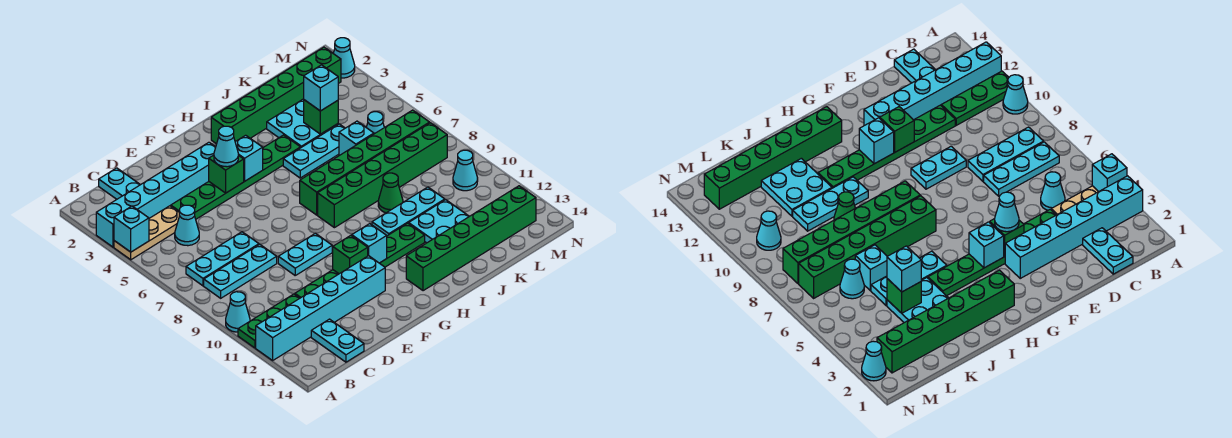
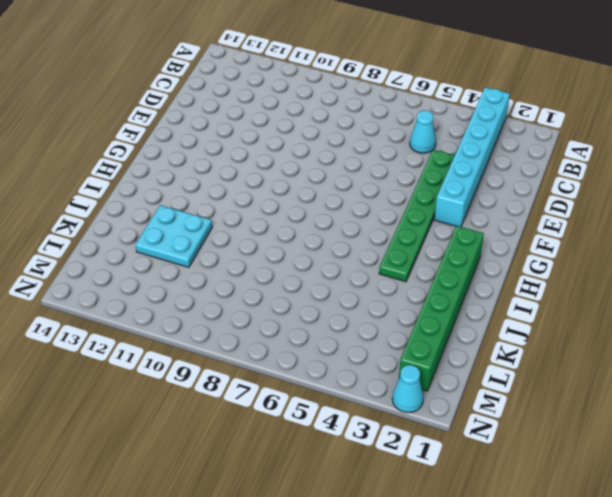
none -> tan plate A4:C4 level 1
none -> cyan cone A10 level 1
none -> green plate A11:C11 level 1
none -> cyan brick A12:F12 level 1

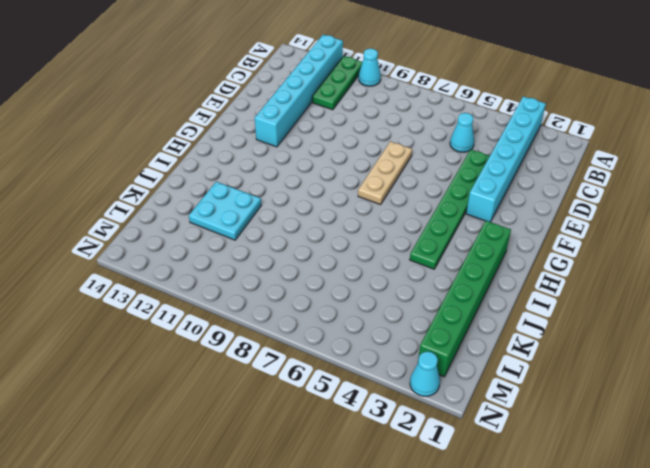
tan plate E7:G7 level 1 -> tan plate A4:C4 level 1
none -> cyan plate B7:D7 level 1
none -> cyan plate B8:D8 level 1
none -> cyan plate C1:C2 level 1
none -> cyan plate C13:C14 level 1

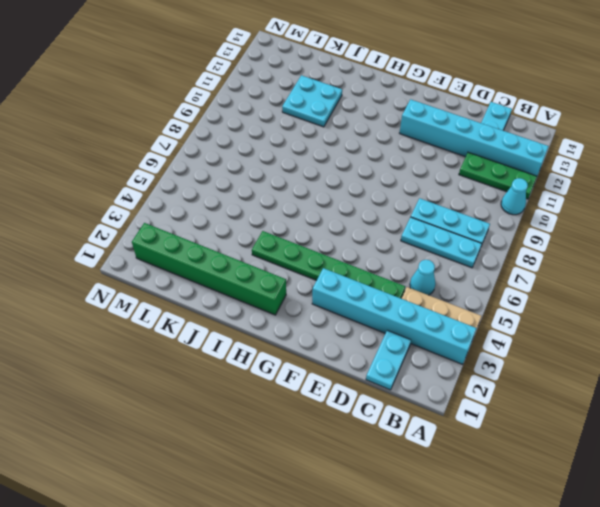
none -> green plate D11:I11 level 1
none -> cyan plate E9:F9 level 1
none -> green brick H7:M7 level 1
none -> green brick H8:M8 level 1

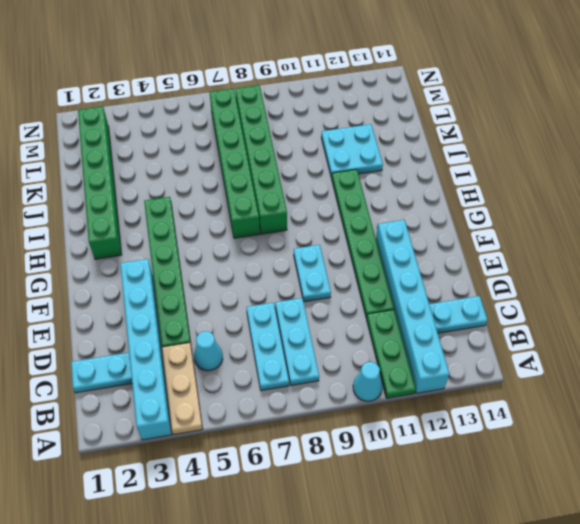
none -> green brick H13:M13 level 1
none -> cyan plate I5:K5 level 1
none -> cyan plate I10:K10 level 1
none -> cyan plate J3:K4 level 1

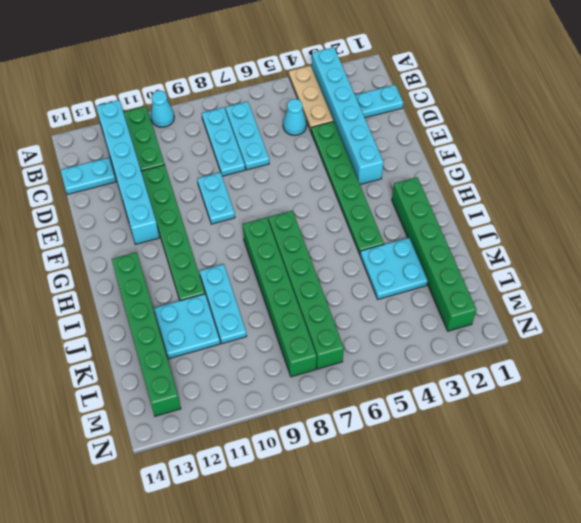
none -> cyan plate I5:K5 level 1
none -> green cone J9 level 1
none -> cyan brick K6 level 1
none -> cyan cone L6 level 1

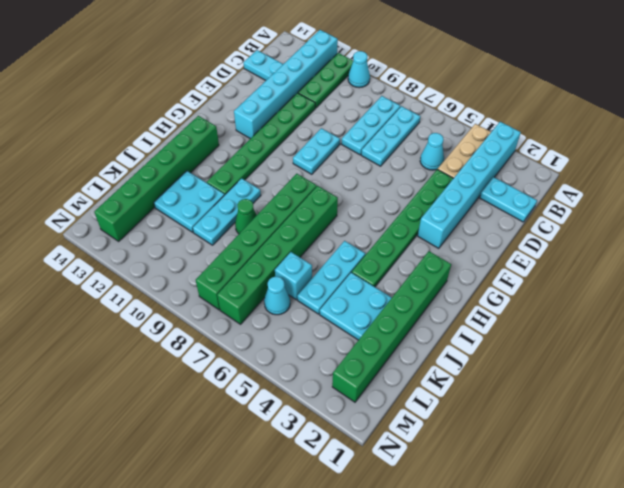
none -> cyan cone M10 level 1
none -> cyan cone N2 level 1
none -> cyan brick A4 level 2
none -> green brick F4 level 2

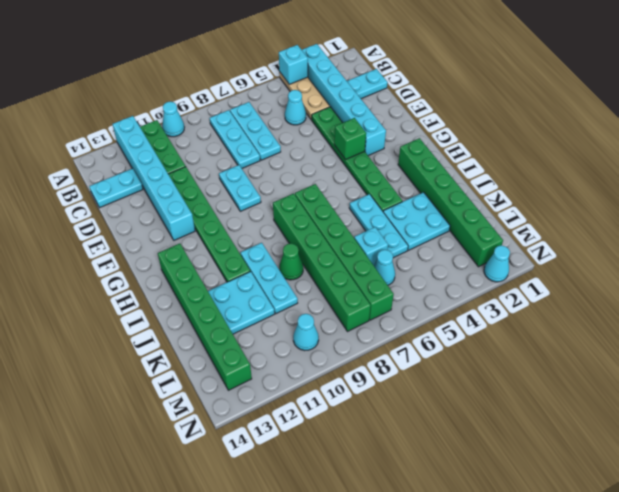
none -> green brick F11 level 2
none -> cyan brick G4 level 2
none -> cyan brick G11 level 2
none -> green brick K4 level 2

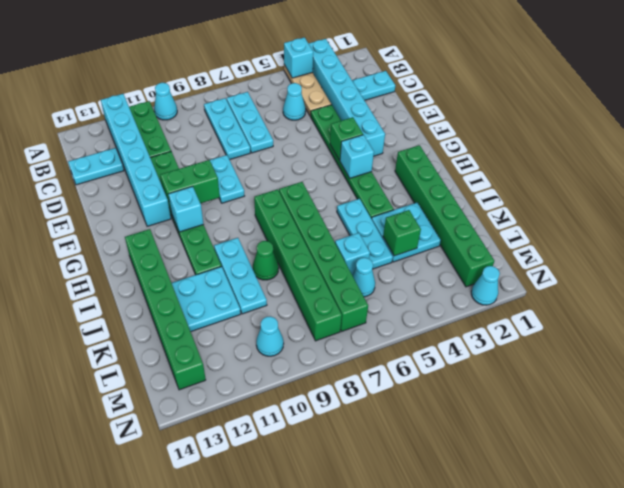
green brick F10:F11 level 2 -> green brick F11 level 2
none -> cyan cone F4 level 3
none -> cyan brick K4 level 3

